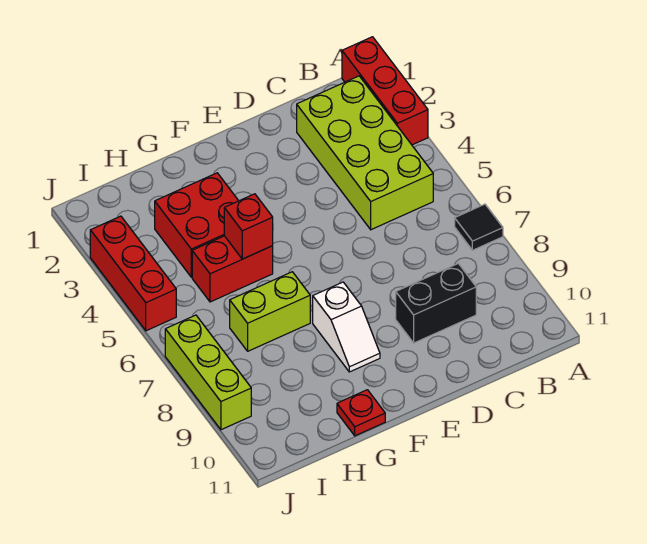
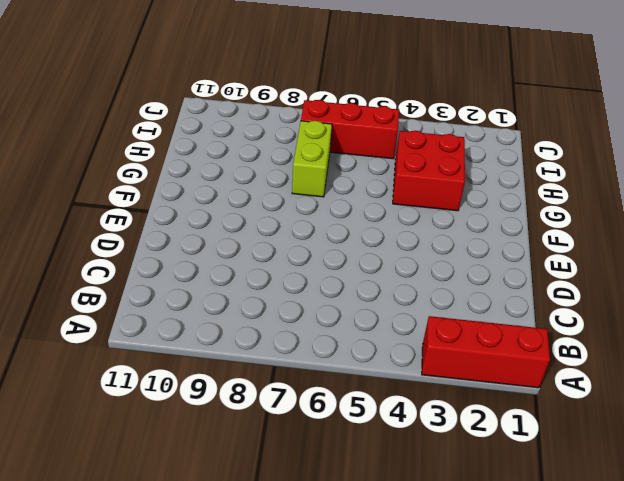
red brick I5:I7 level 1 -> red brick J3:J5 level 1
none -> black tile A7 level 1
none -> lime brick B2:C5 level 1
none -> black brick C9:D9 level 1

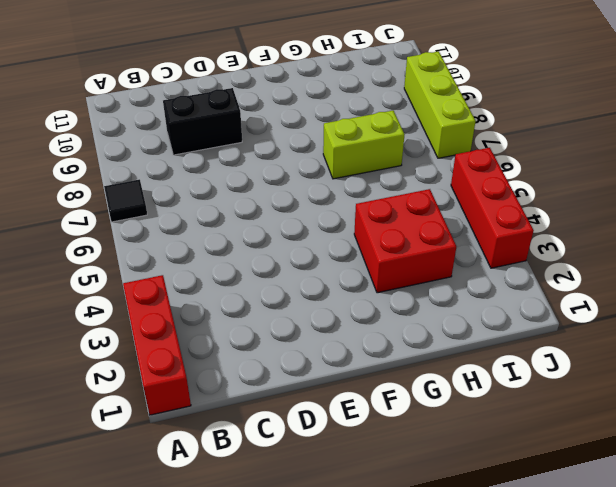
none -> lime brick B2:C5 level 1
none -> white slope F8:F9 level 1 top 8
none -> red brick G5:H5 level 1

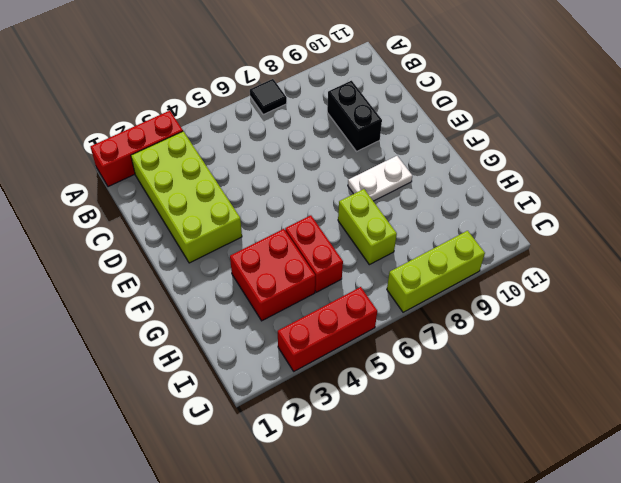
lime brick B2:E3 level 1 -> lime brick B2:C5 level 1
white plate F8:F9 level 1 -> white slope F8:F9 level 1 top 8
none -> red plate G11 level 1
none -> red brick G5 level 2

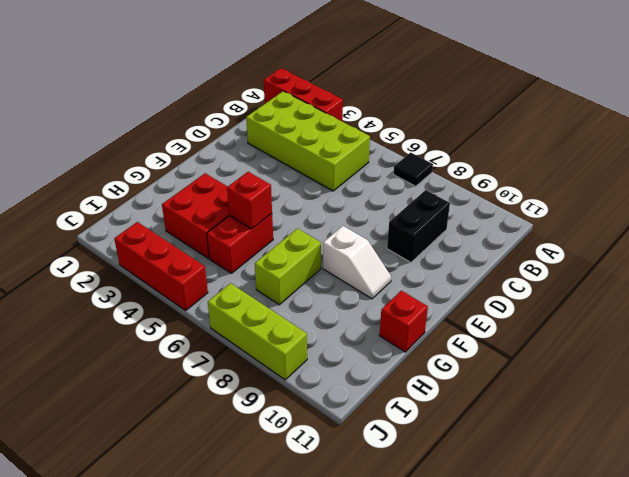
red brick G11 level 1 -> red plate G11 level 1

